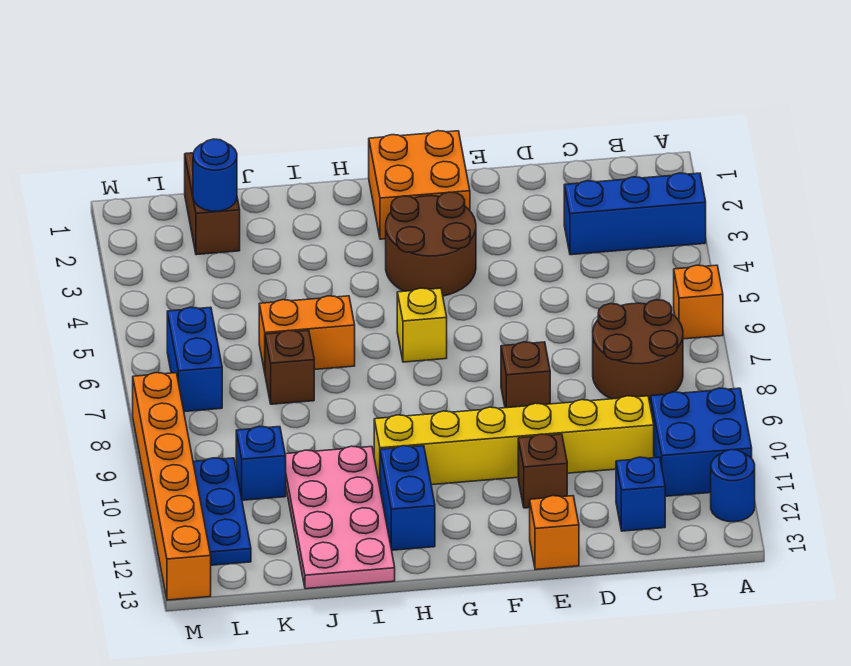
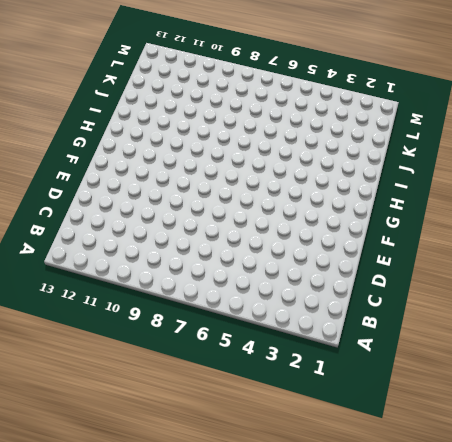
none -> blue brick A3:C3 level 1
none -> orange brick A6 level 1
none -> blue brick A10:B11 level 1

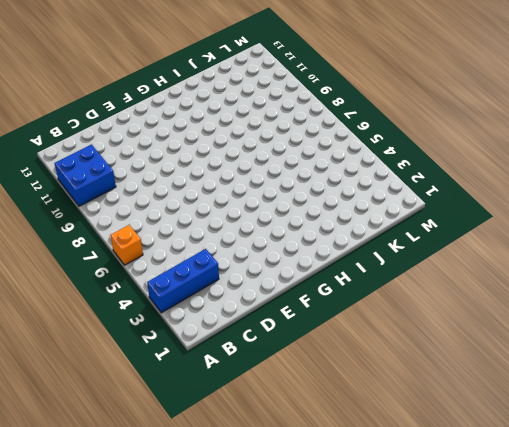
none -> blue round brick A12 level 1
none -> brown round brick B7:C8 level 1
none -> yellow brick C10:H10 level 1

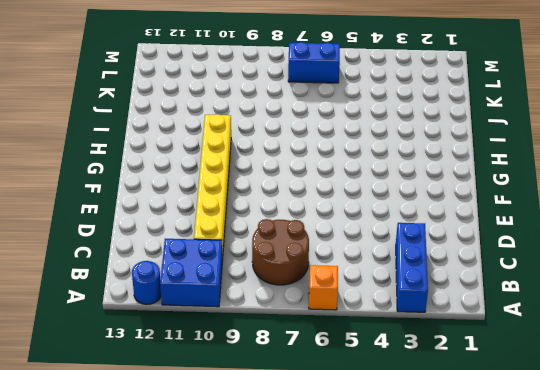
none -> blue brick C12 level 1
none -> brown brick E8 level 1
none -> brown brick E11 level 1

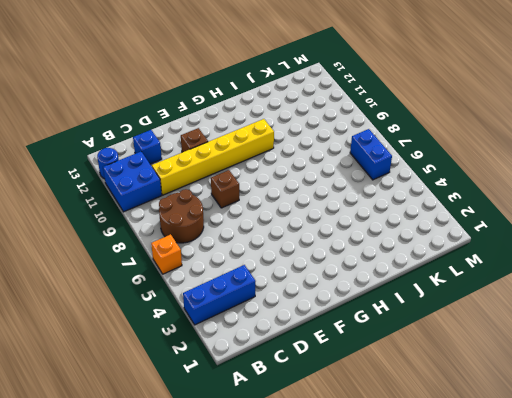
none -> orange brick E13 level 1
none -> orange brick F1:G2 level 1
none -> brown round brick F3:G4 level 1

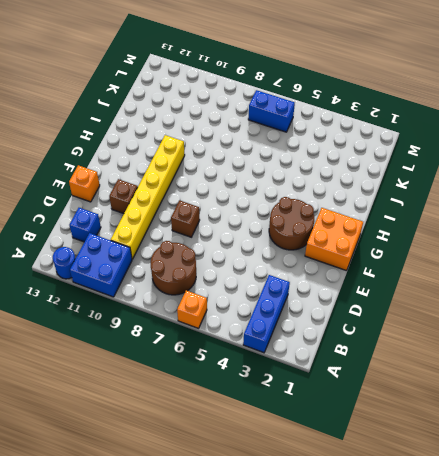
none -> yellow brick G6 level 1
none -> blue brick H11:H12 level 1
none -> orange brick I6:J6 level 1

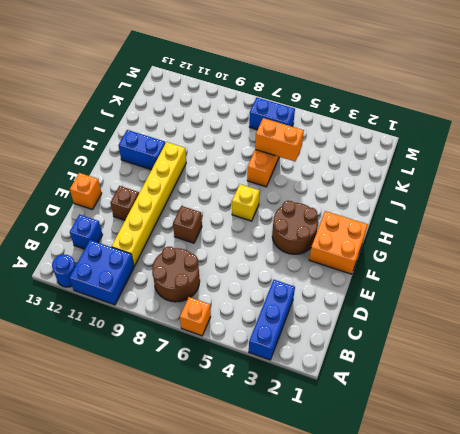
orange brick J5:J6 level 2 -> none
none -> pink plate I10:J13 level 1
none -> brown brick J7 level 1
none -> brown brick K1:K2 level 1

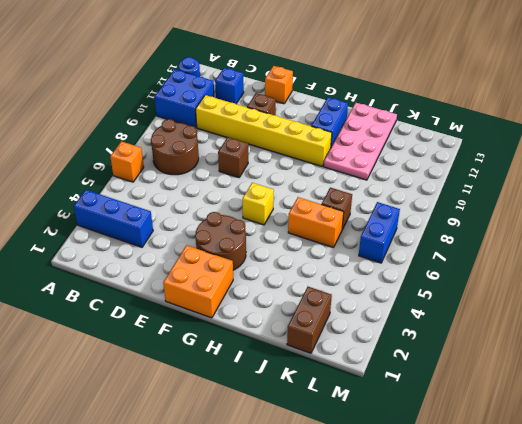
none -> blue brick K10 level 1
none -> blue plate L10:L12 level 1
none -> orange brick M8:M13 level 1

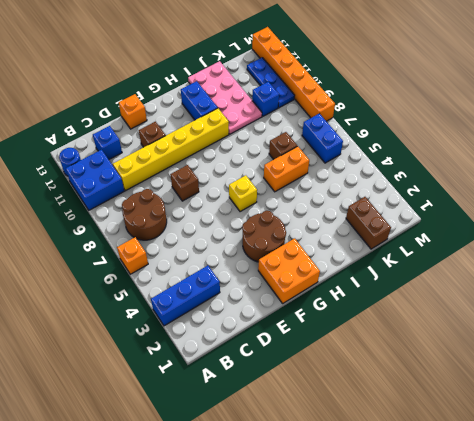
none -> blue round brick K2 level 2

